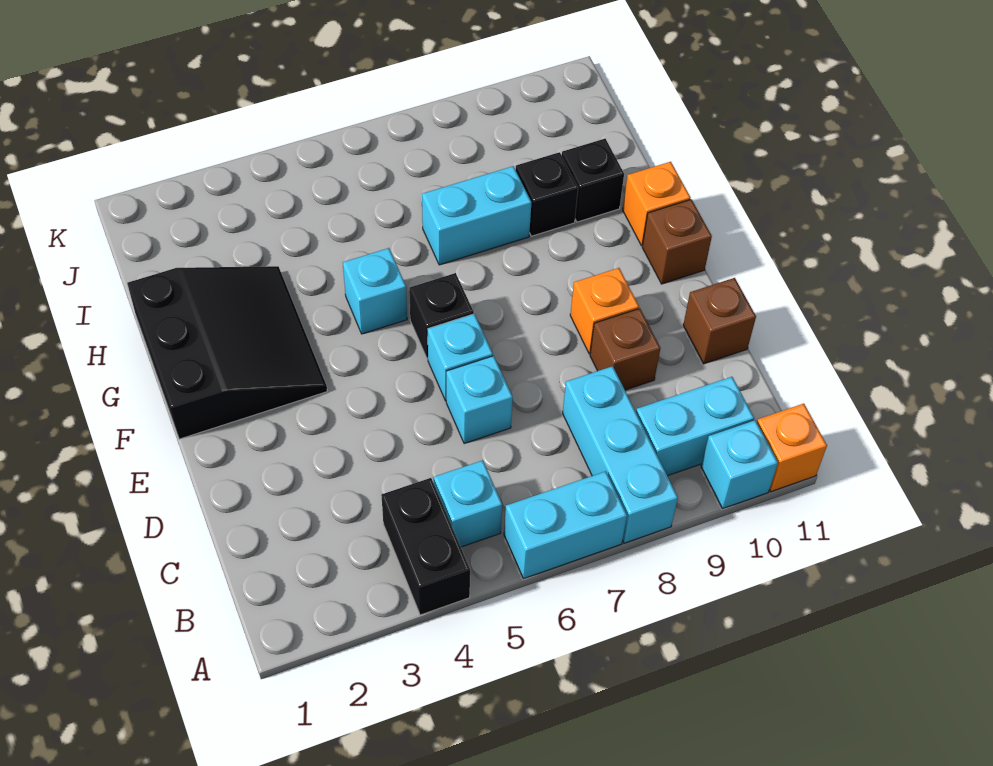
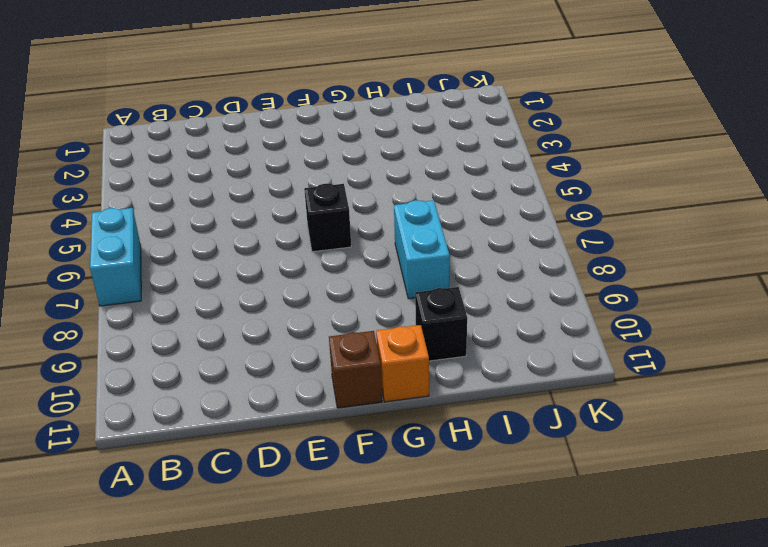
none -> black brick A4:B4 level 1
none -> cyan brick A8:C8 level 1
none -> cyan brick A10 level 1

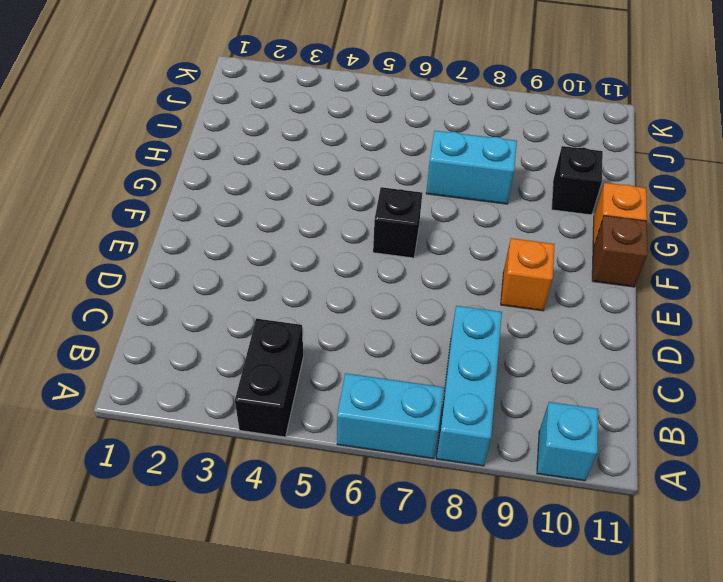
none -> orange brick A11 level 1
none -> cyan brick B5 level 1
none -> cyan brick B9:B10 level 1

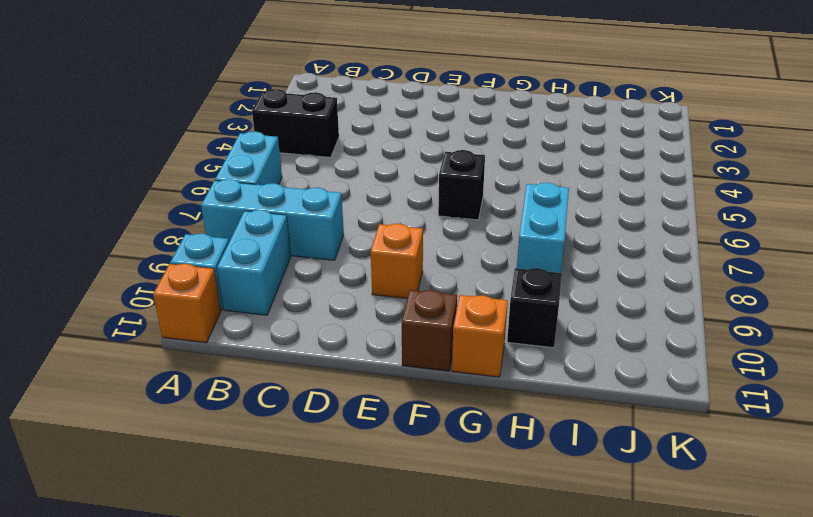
none -> cyan brick B5 level 1
none -> cyan brick D6 level 1
none -> brown brick D9 level 1

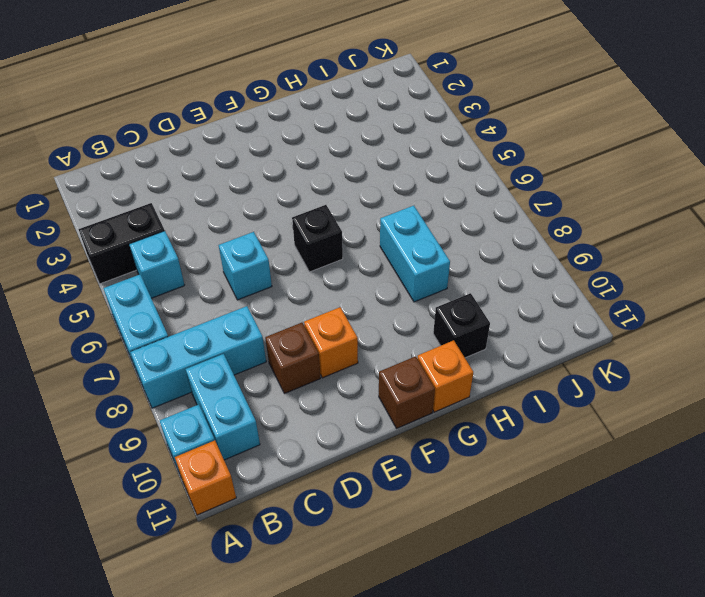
none -> brown brick D11 level 1
none -> cyan brick E6 level 1
none -> black slope F1:H3 level 1 top 1

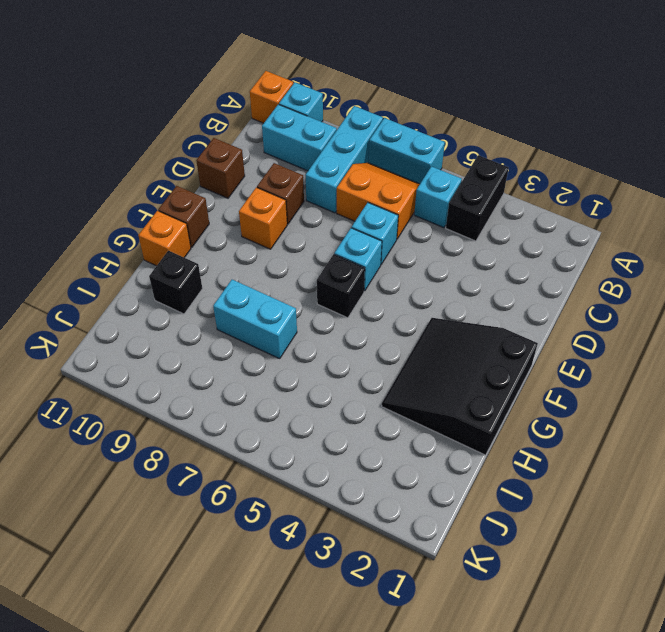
orange slope B6:C7 level 1 top C -> none
none -> cyan brick G5 level 1
none -> black brick H9 level 1

